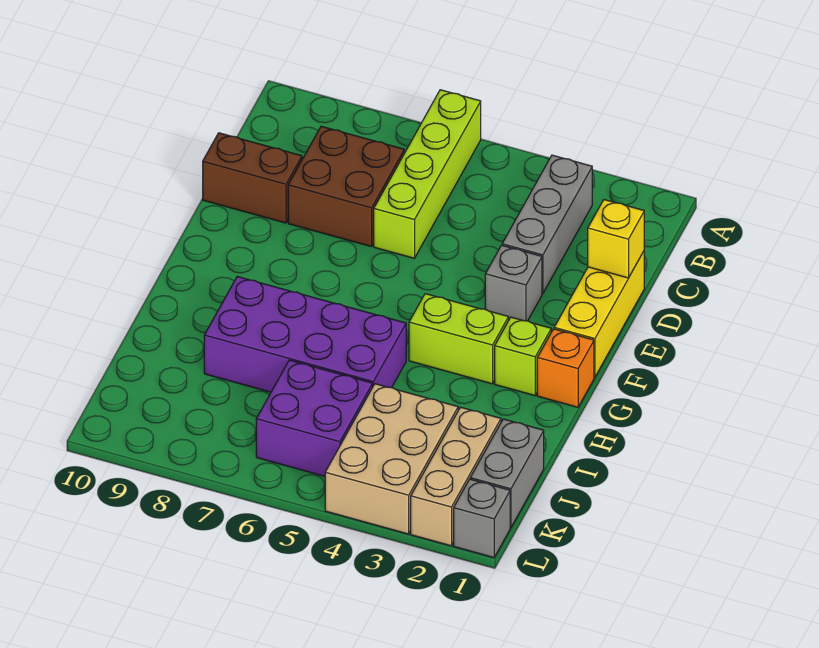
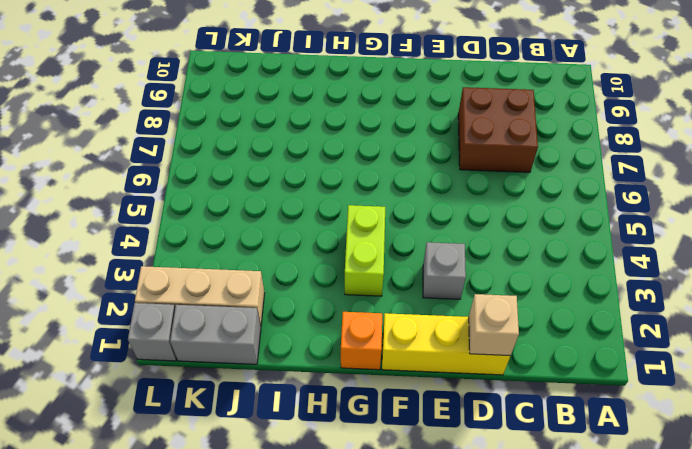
tan brick D1 level 2 -> yellow brick D1 level 2
none -> lime brick A6:D6 level 1
none -> grey brick B3:D3 level 1
none -> brown brick D9:D10 level 1

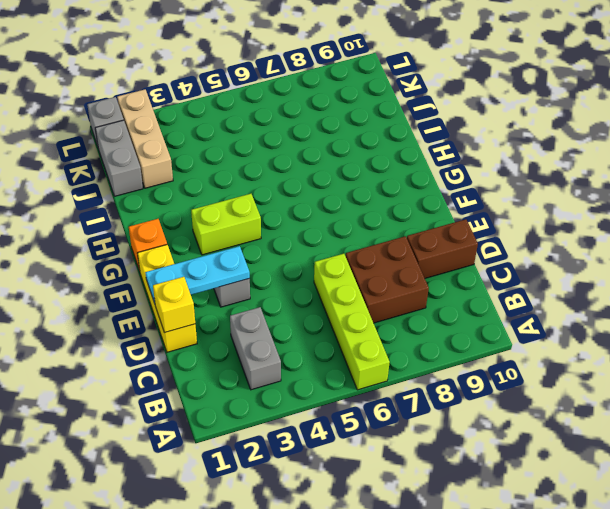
grey brick B3:C3 level 1 -> grey brick B3:D3 level 1
cyan plate E1:E3 level 2 -> none
none -> lime brick G2 level 1
none -> purple brick H5:I8 level 1
none -> tan brick J3:L4 level 1

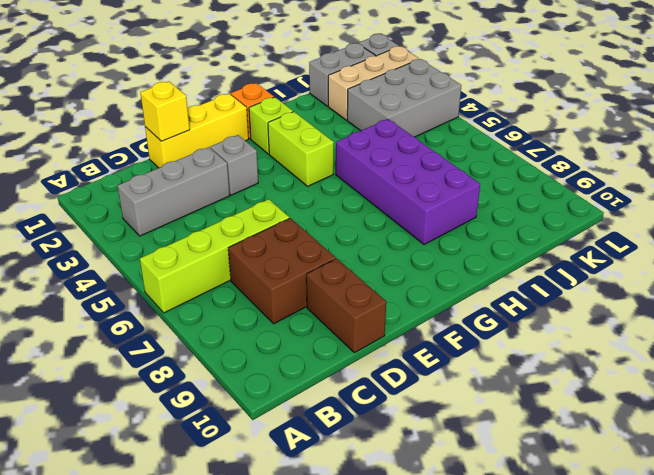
grey brick J3:L4 level 1 -> tan brick J3:L4 level 1
none -> purple brick J5:K6 level 1

